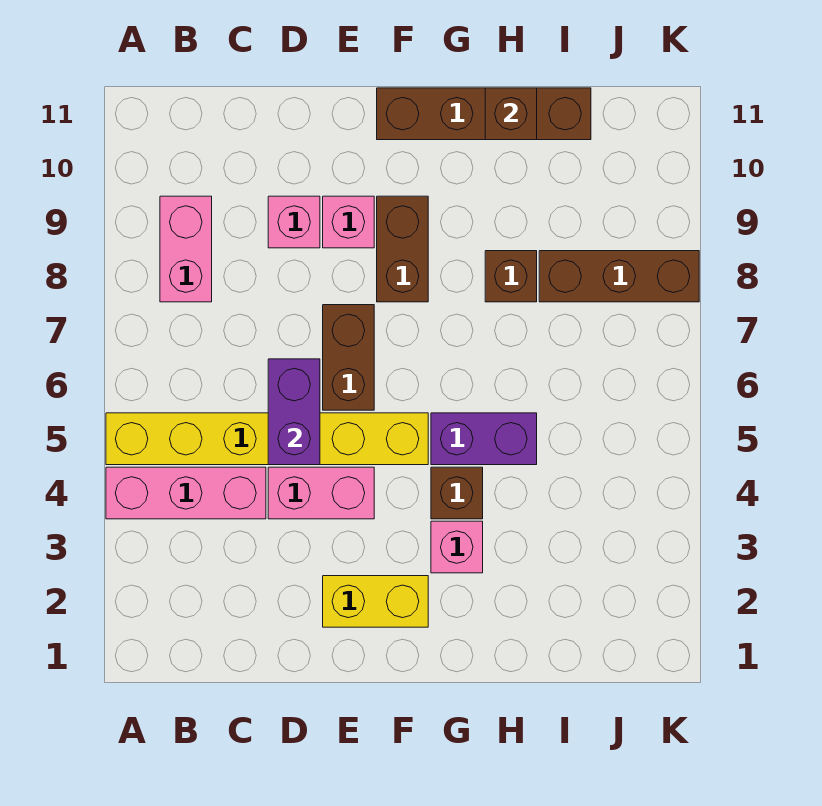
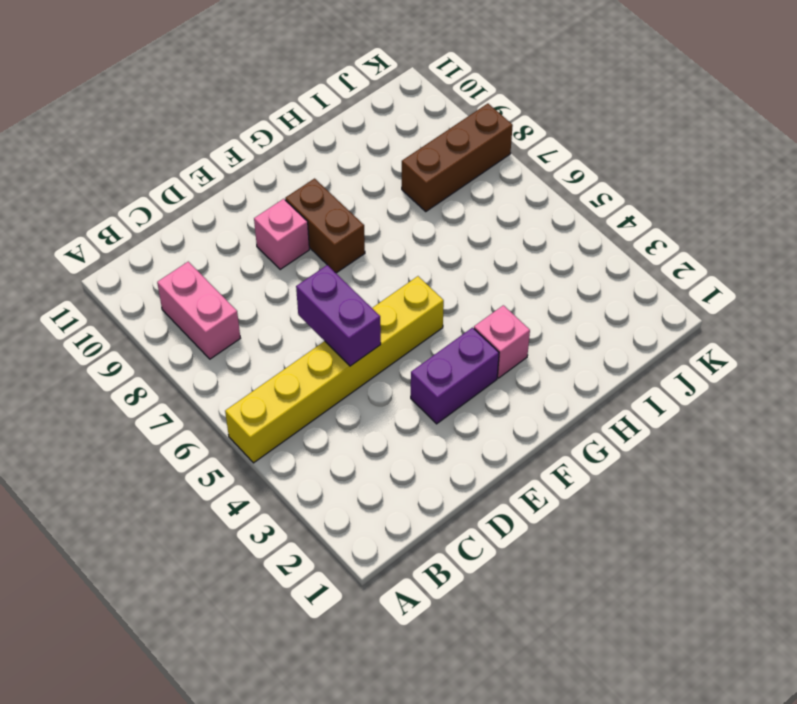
purple brick E3:F3 level 1 -> purple brick G5:H5 level 1
none -> pink brick A4:C4 level 1
none -> pink brick D4:E4 level 1
none -> pink brick D9 level 1

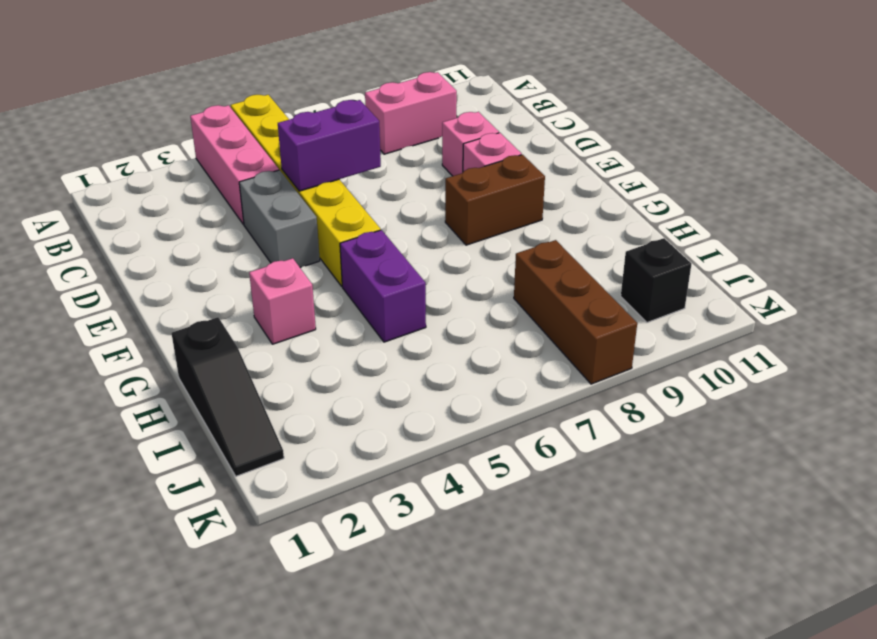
grey brick D4:E4 level 1 -> pink brick D4:E4 level 1
black slope H1:J1 level 1 top H -> none
black brick J10 level 1 -> none
none -> yellow brick E2:F2 level 1
none -> brown brick E6:E7 level 1
none -> brown brick F11:I11 level 1

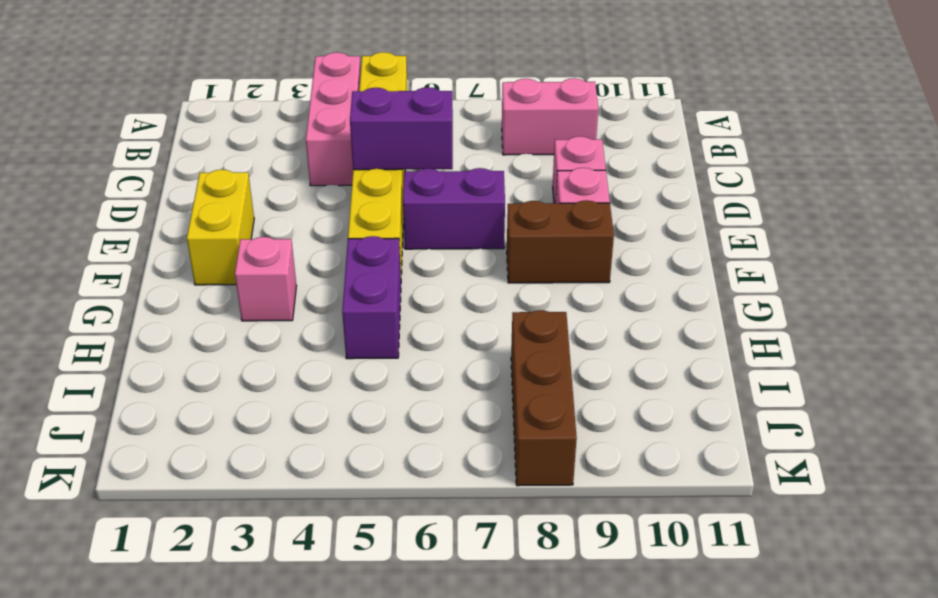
purple brick E6:E7 level 1 -> brown brick E6:E7 level 1
none -> pink brick D4:E4 level 1
none -> brown brick F11:I11 level 1
none -> brown brick G4 level 1

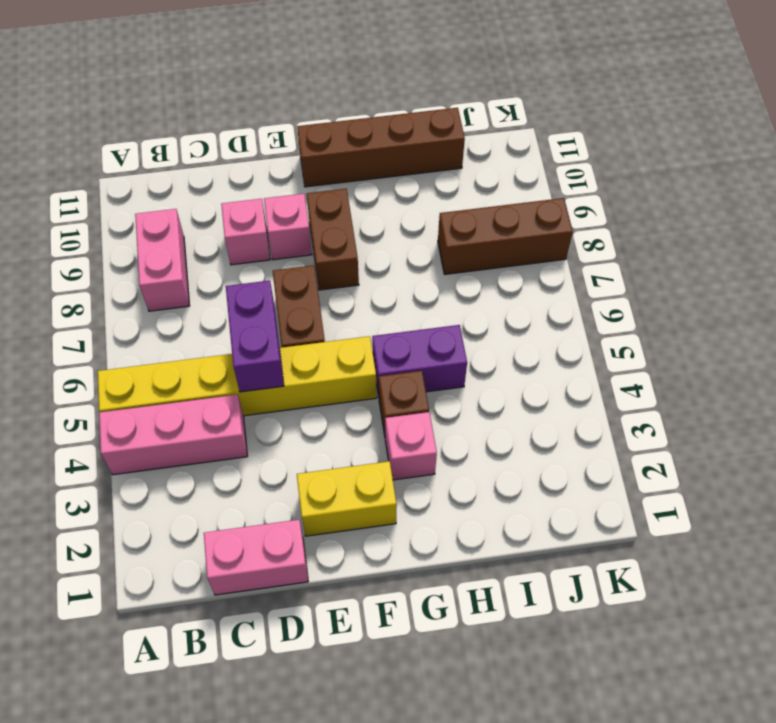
pink brick C1:D1 level 1 -> pink brick D4:E4 level 1
none -> brown brick H8 level 1
none -> brown brick H11 level 2

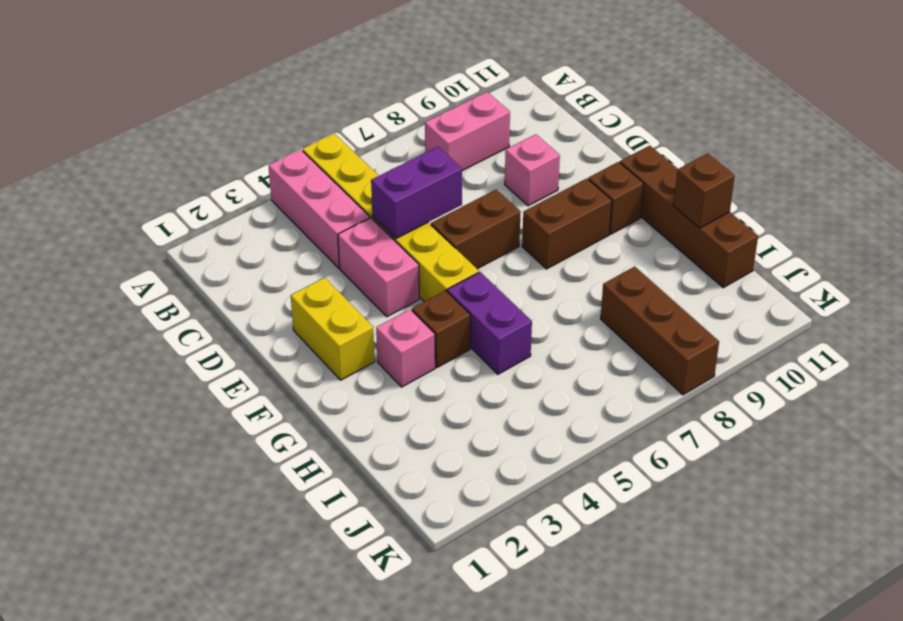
brown brick F10 level 1 -> brown brick H8 level 1
none -> pink brick E9 level 1

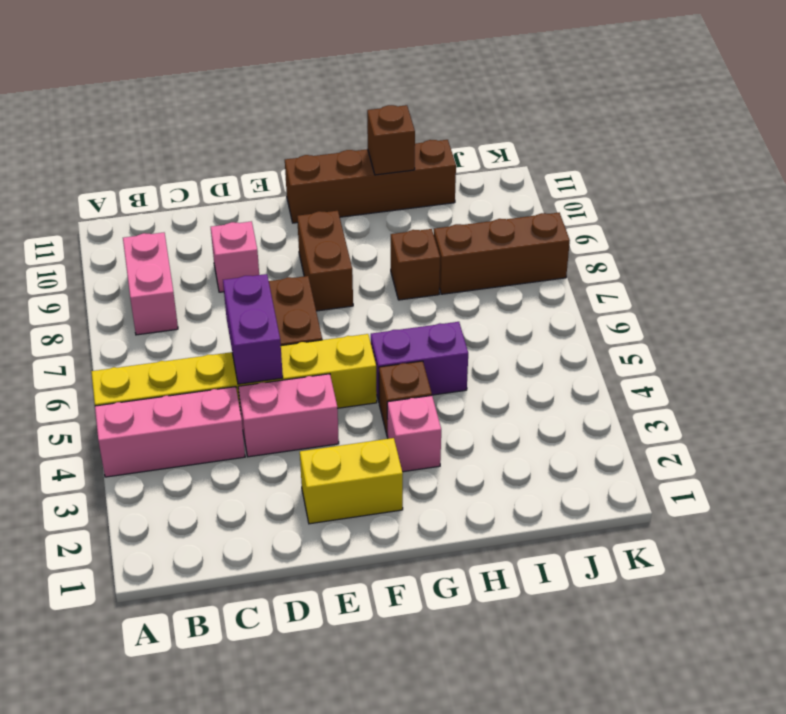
none -> pink brick E9 level 1

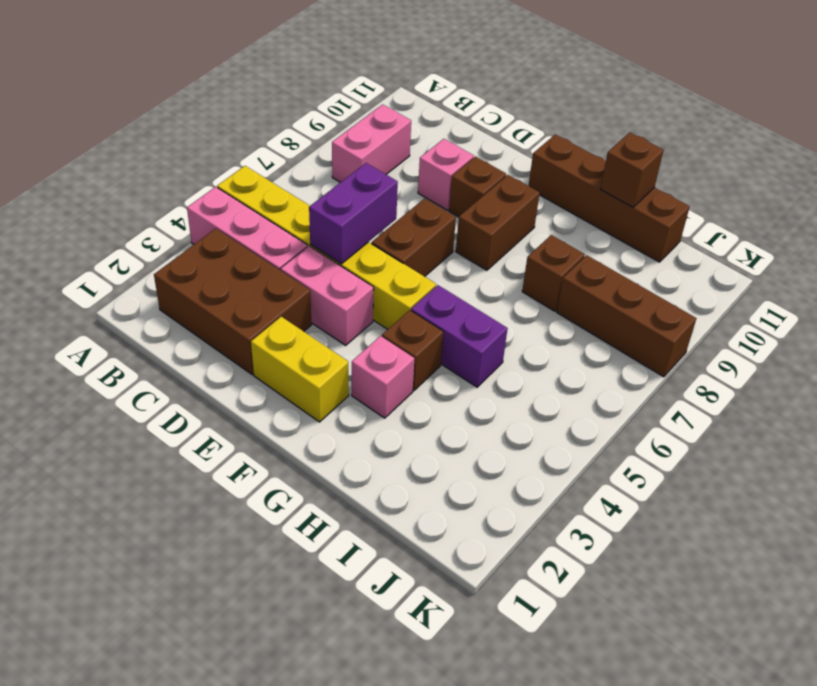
brown brick B2:D3 level 1 -> none
brown brick E9 level 1 -> pink brick E9 level 1

